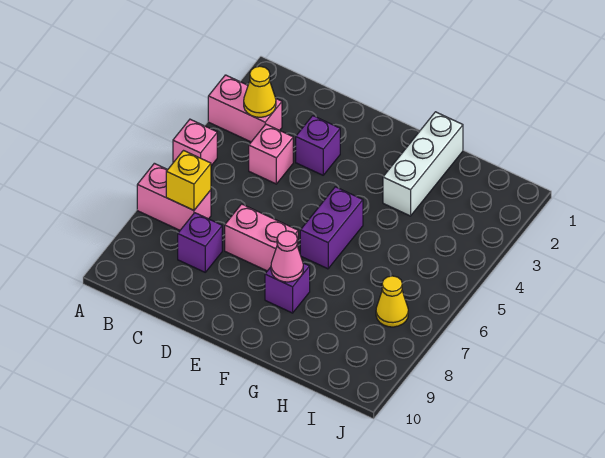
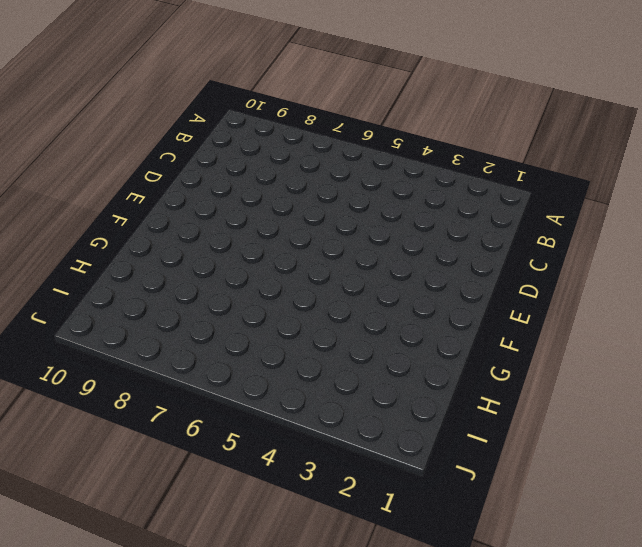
none -> pink brick A3:B3 level 1
none -> pink brick A5 level 1
none -> pink brick A7:B7 level 1

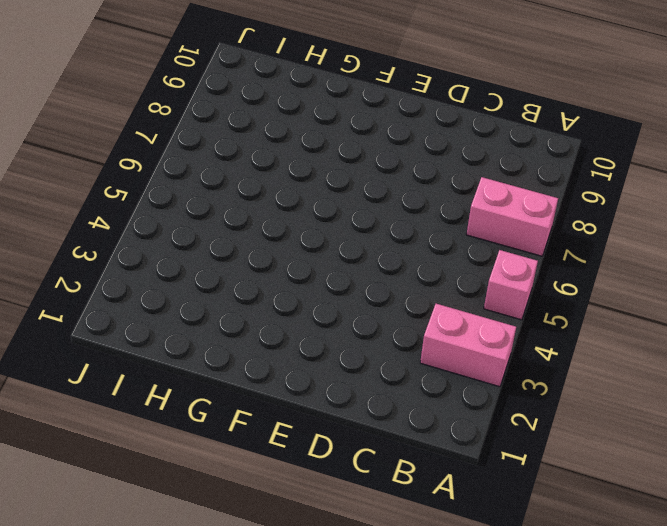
none -> pink brick C4 level 1
none -> purple brick C8 level 1
none -> purple brick D3 level 1

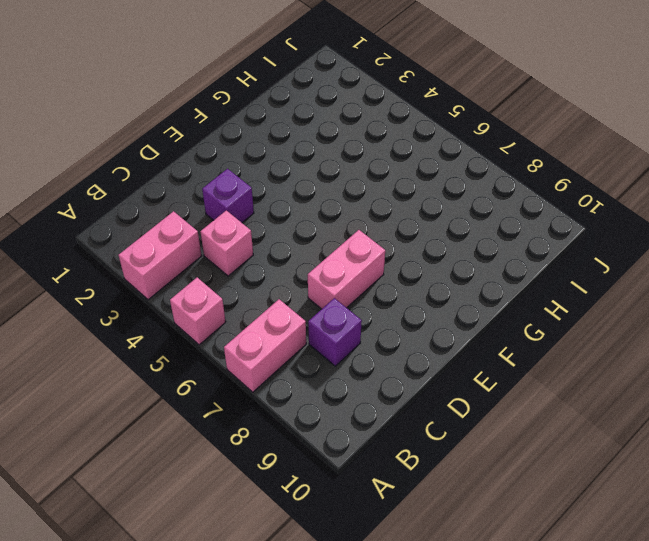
none -> purple brick F5:F6 level 1
none -> purple brick F8 level 1
none -> white brick G1:G3 level 1

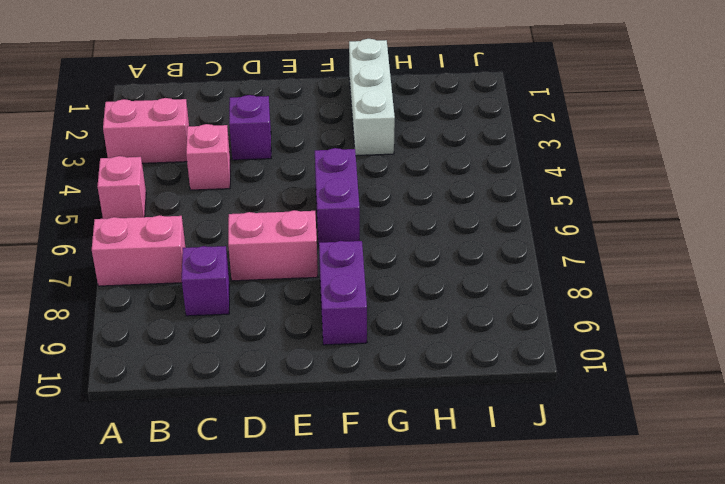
purple brick F8:F9 level 1 -> purple brick F8 level 1
none -> yellow cone I7 level 1
none -> yellow cone B3 level 2
none -> yellow brick B7 level 2

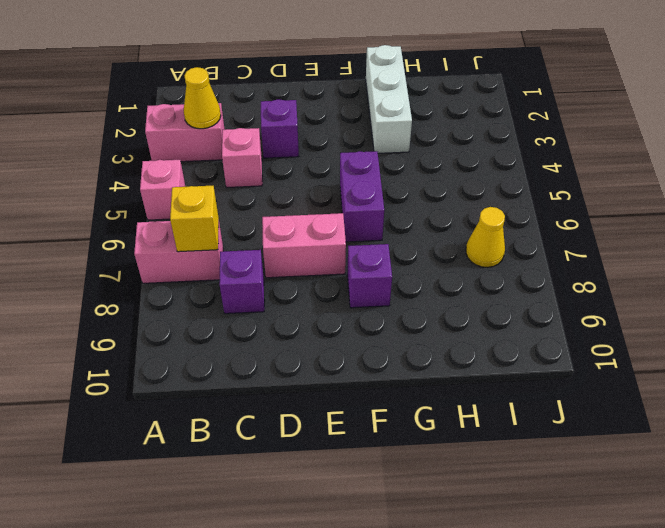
none -> pink cone F8 level 2

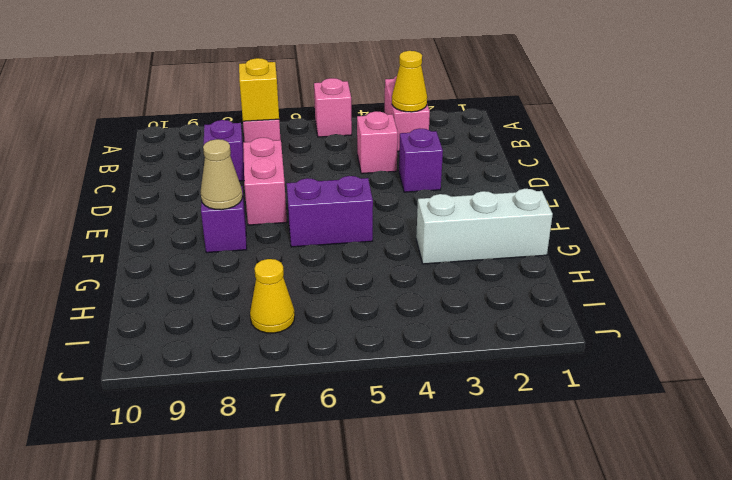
tan cone F8 level 2 -> pink cone F8 level 2

